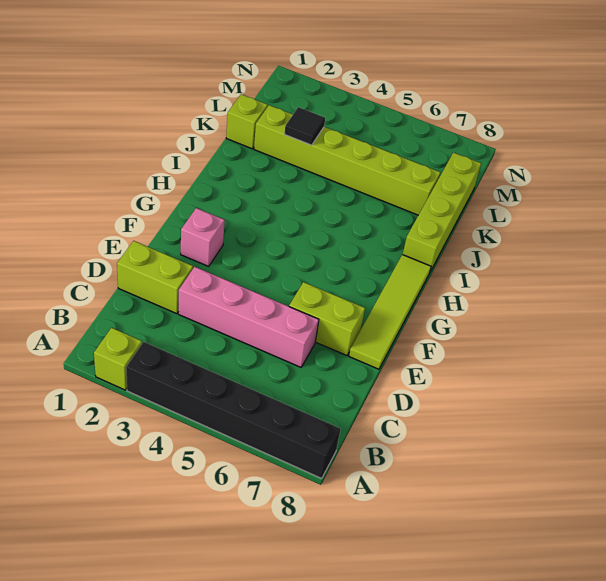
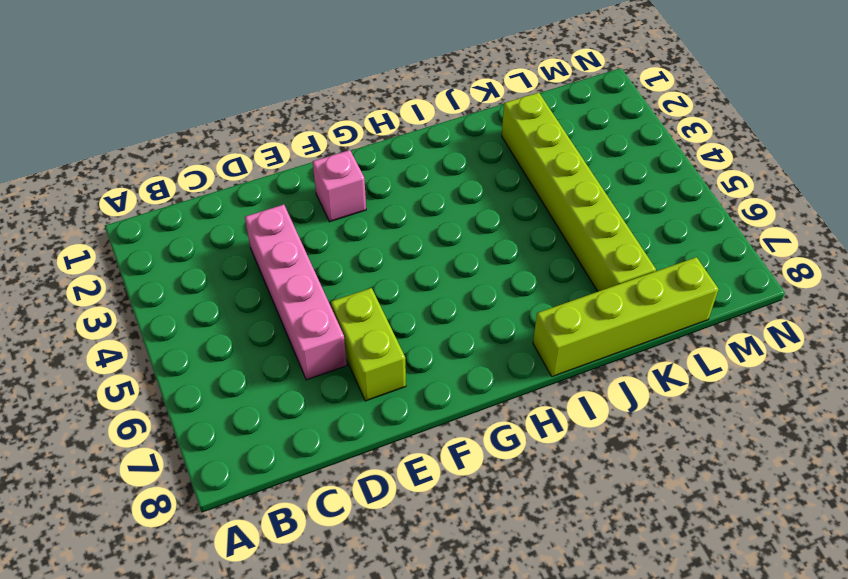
none -> lime brick A2 level 1
none -> black brick A3:A8 level 1

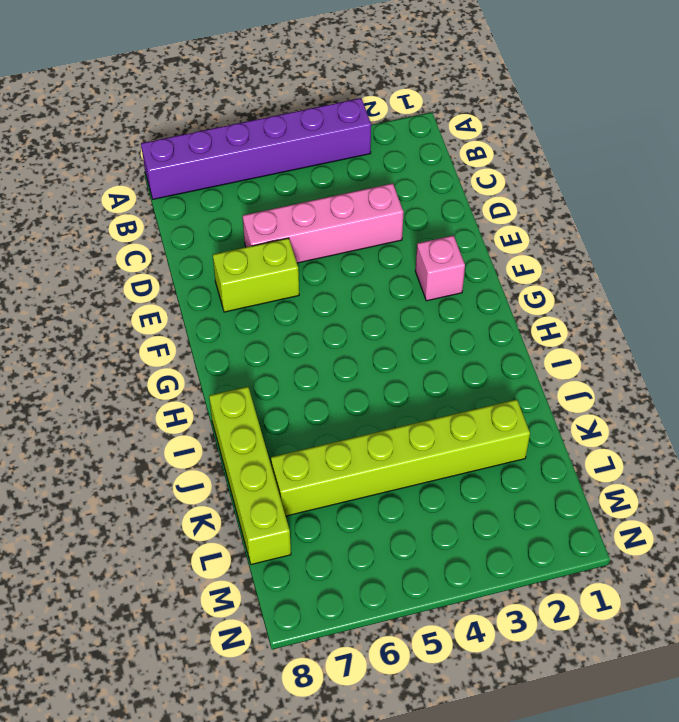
purple brick A3:A8 level 1 -> black brick A3:A8 level 1
none -> lime brick A2 level 1
none -> lime brick D1:D2 level 1

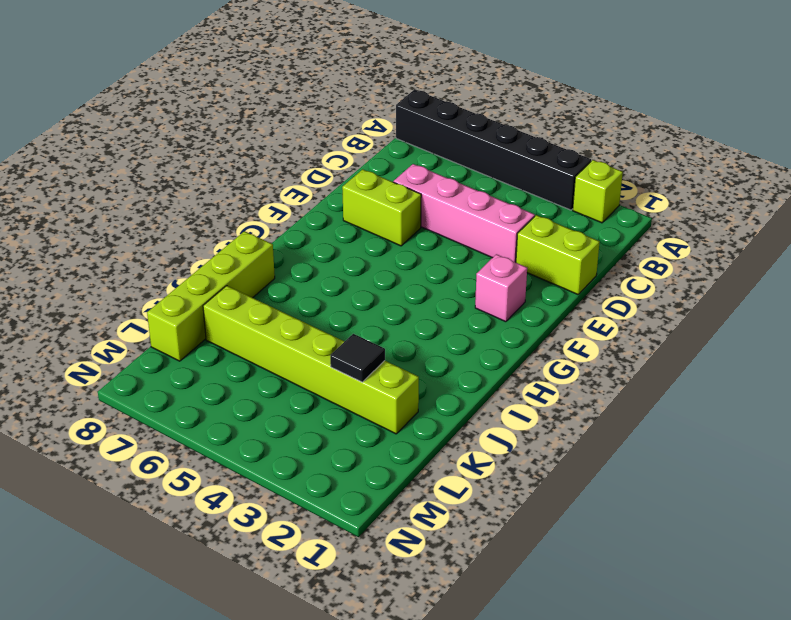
none -> lime tile E8:H8 level 1
none -> lime brick K1 level 1

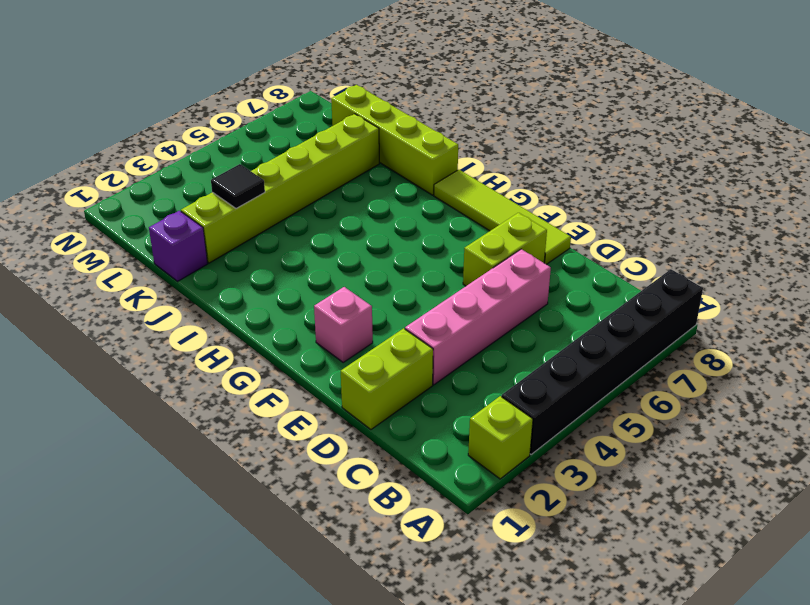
purple brick K1 level 1 -> lime brick K1 level 1

